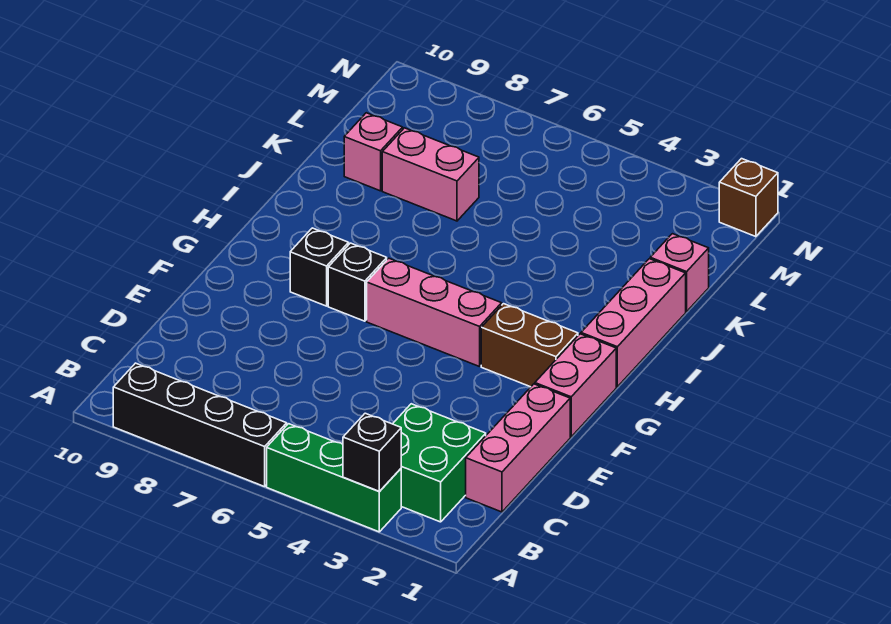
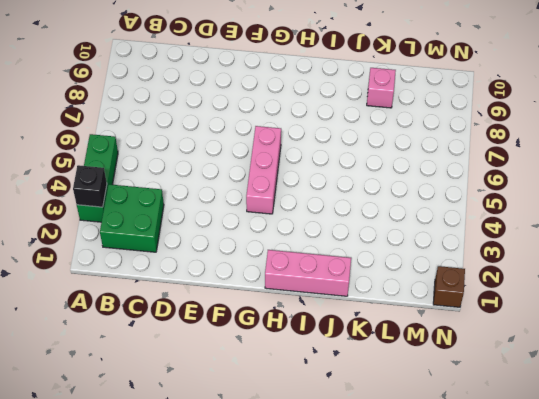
none -> black brick A6:A9 level 1
none -> pink brick C1:E1 level 1
none -> pink brick F1:G1 level 1

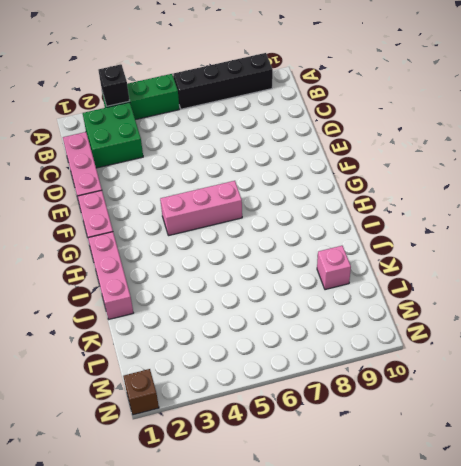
none -> brown brick G2:G3 level 1
none -> black brick G7 level 1
none -> black brick G8 level 1

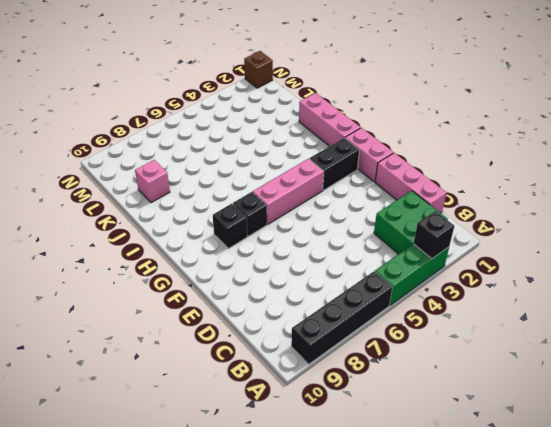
black brick G2:G3 level 1 -> brown brick G2:G3 level 1
none -> pink brick K1 level 1
none -> pink brick K7:K8 level 1

